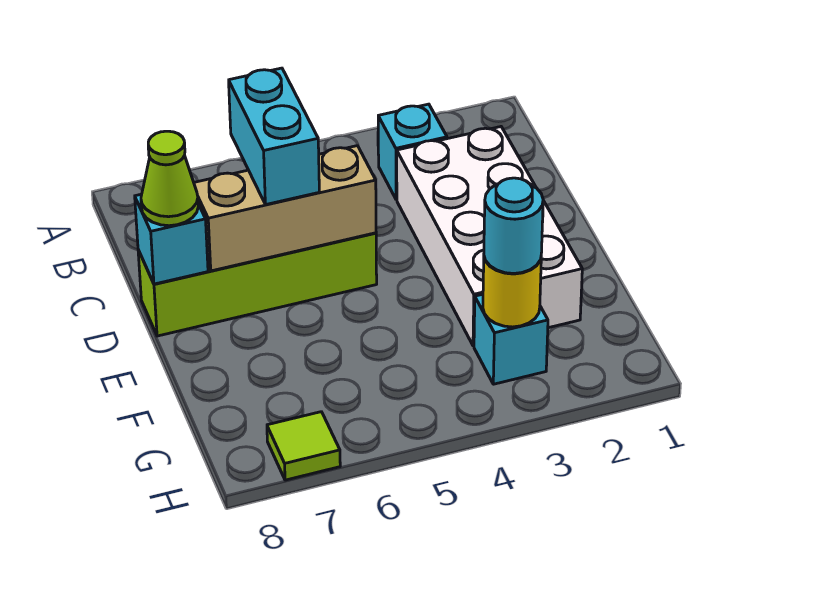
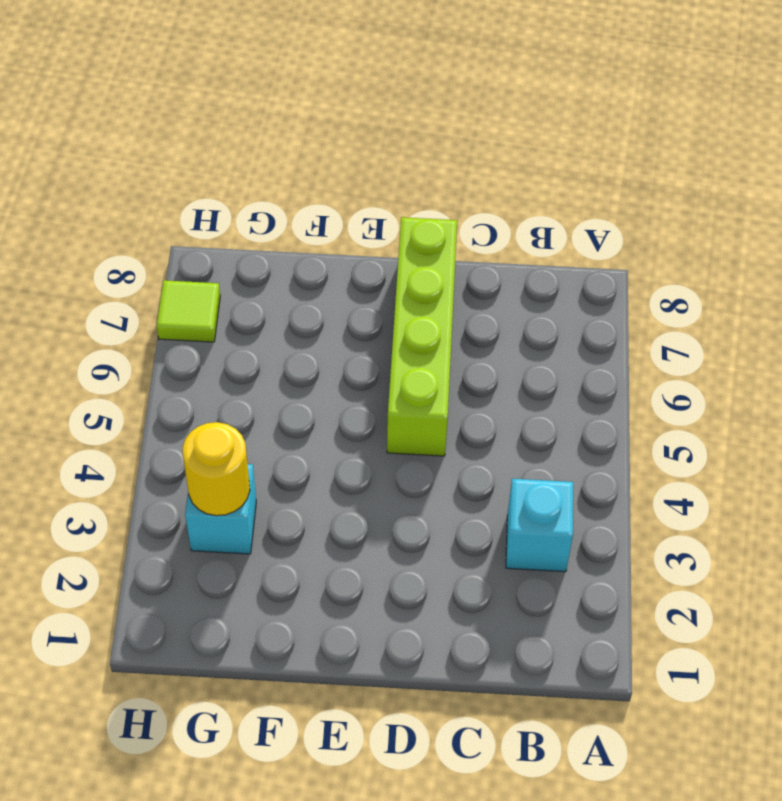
none -> white brick C2:F3 level 1
none -> tan brick D5:D7 level 2

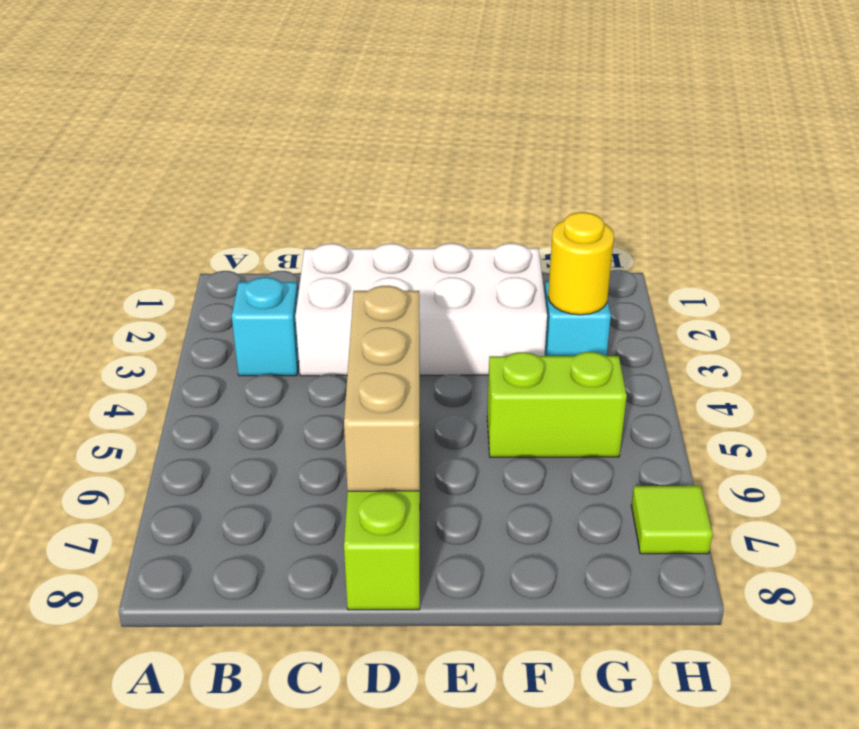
lime brick F5:G5 level 1 -> none
none -> cyan brick D8 level 2
none -> cyan brick C6:D6 level 3

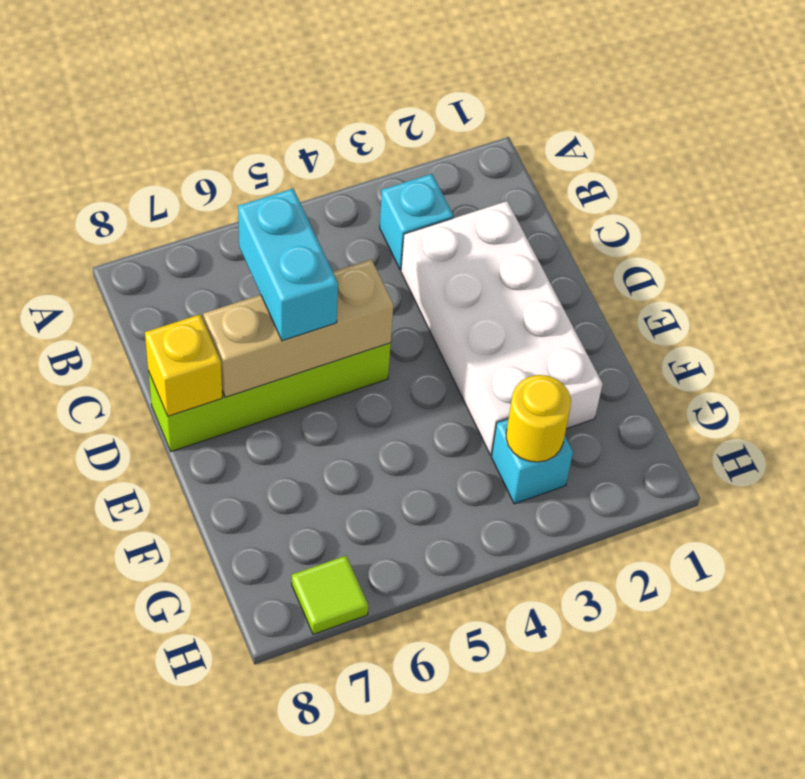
yellow brick D8 level 2 -> cyan brick D8 level 2
none -> lime cone D8 level 3
none -> cyan round brick G3 level 3

